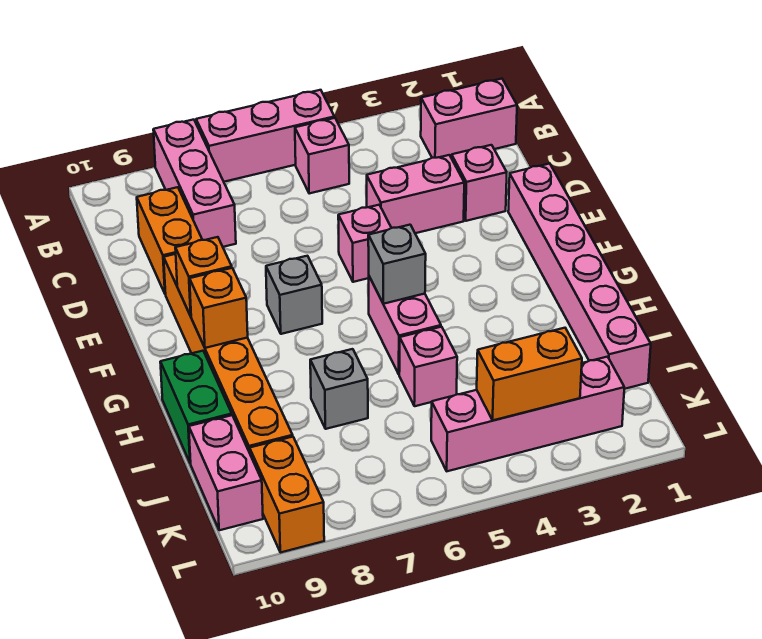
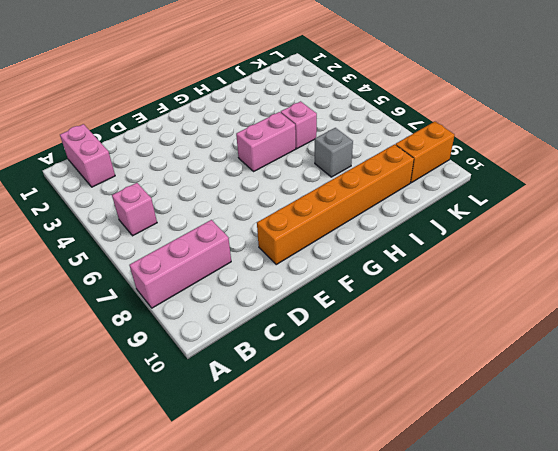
none -> pink brick A5:A7 level 1
none -> orange brick C9:D9 level 1
none -> pink brick D2 level 1

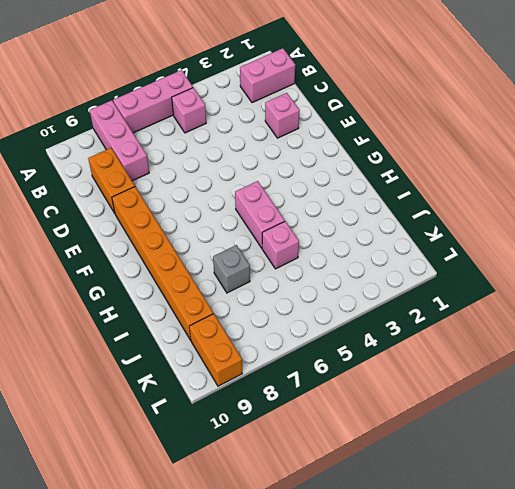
none -> pink brick D3:D4 level 1
none -> pink brick E1:J1 level 1
none -> pink brick E5 level 1

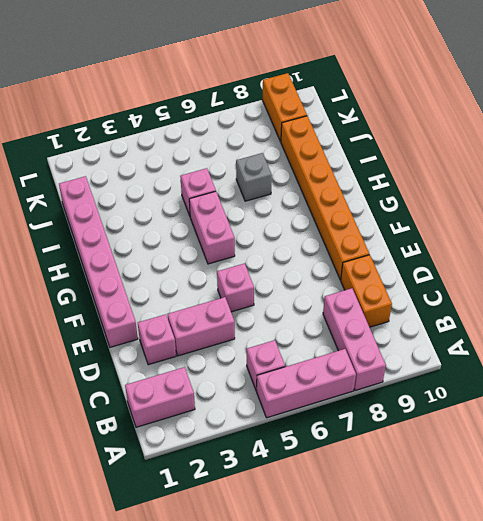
none -> grey brick F7 level 1
none -> green brick H10:I10 level 1
none -> pink brick J10:K10 level 1

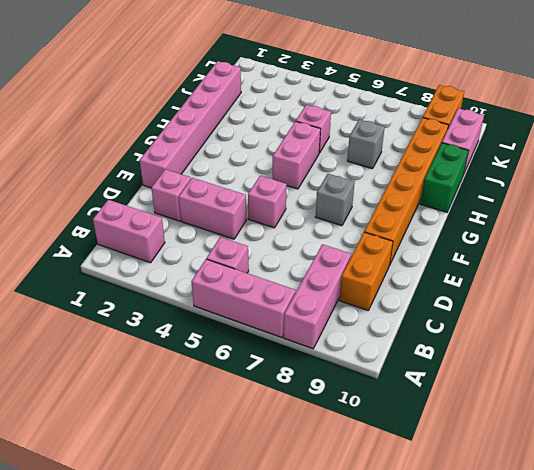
none -> pink brick K2:K5 level 1
none -> orange brick F9 level 2
none -> grey brick G5 level 2

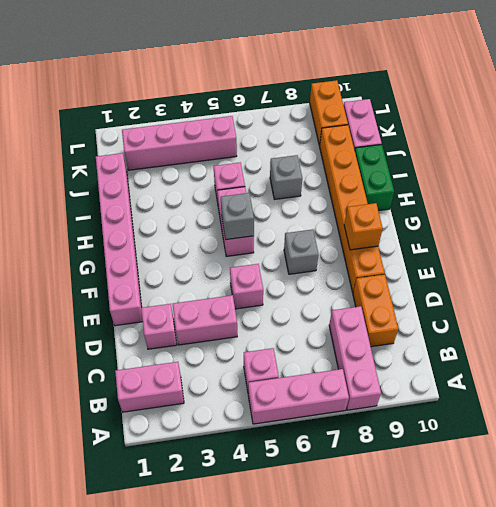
none -> orange brick G9 level 2
none -> orange brick K3:K4 level 2

